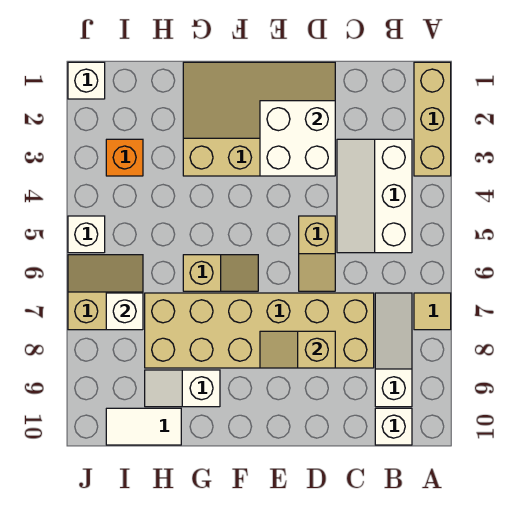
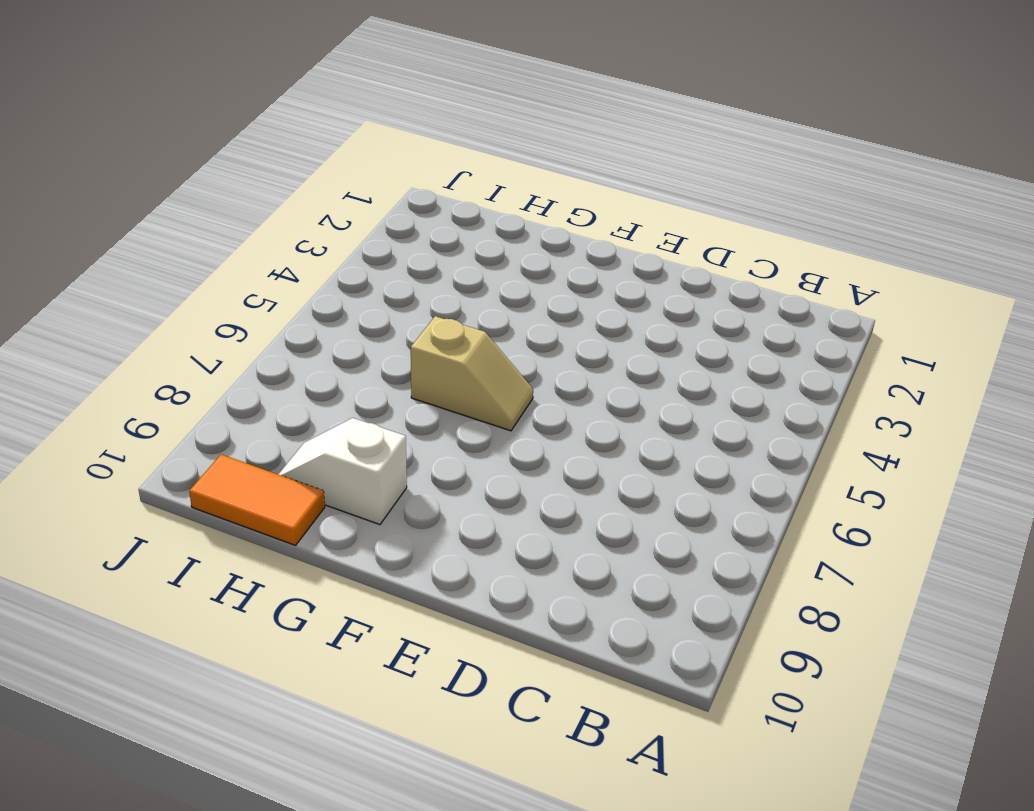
orange tile H10:I10 level 1 -> white tile H10:I10 level 1
none -> tan brick A1:A3 level 1
none -> tan tile A7 level 1
none -> white slope B3:C5 level 1 top B

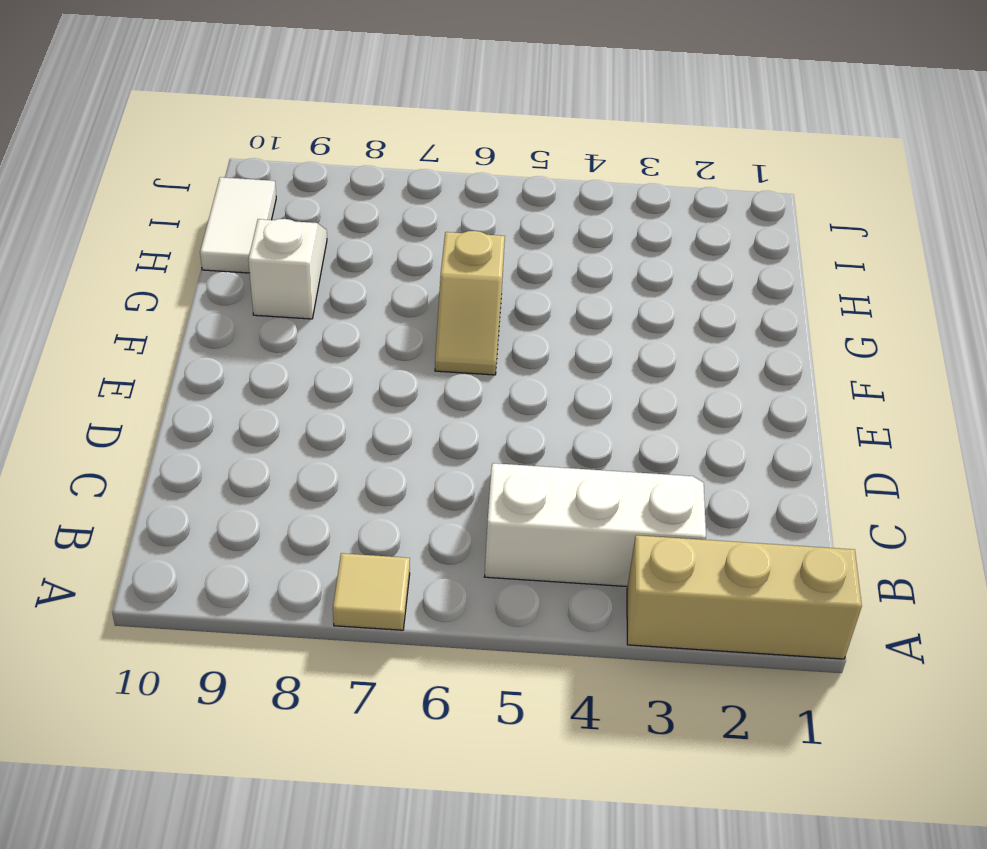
none -> white slope B7:B9 level 1 top 9
none -> white brick B10 level 1
none -> tan brick C7:H8 level 1

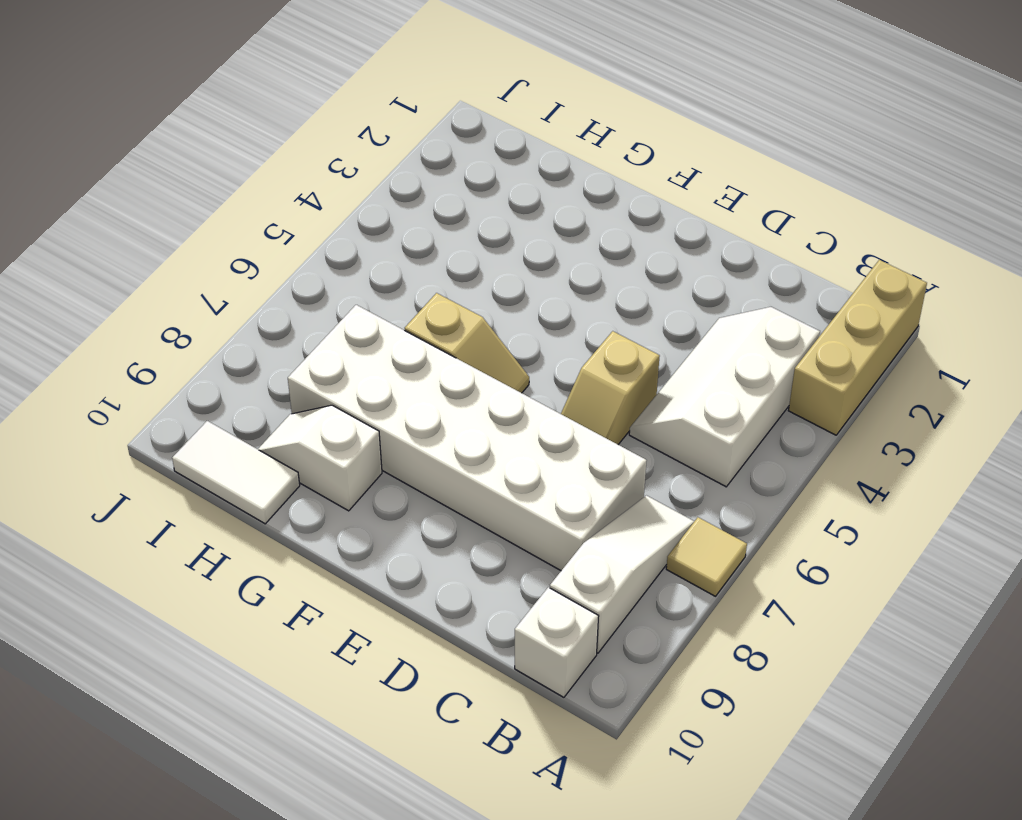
white brick C7:H8 level 1 -> tan brick C7:H8 level 1
none -> tan slope D1:G3 level 1 top 3
none -> orange brick I3 level 1
none -> tan slope I6:J7 level 1 top 7

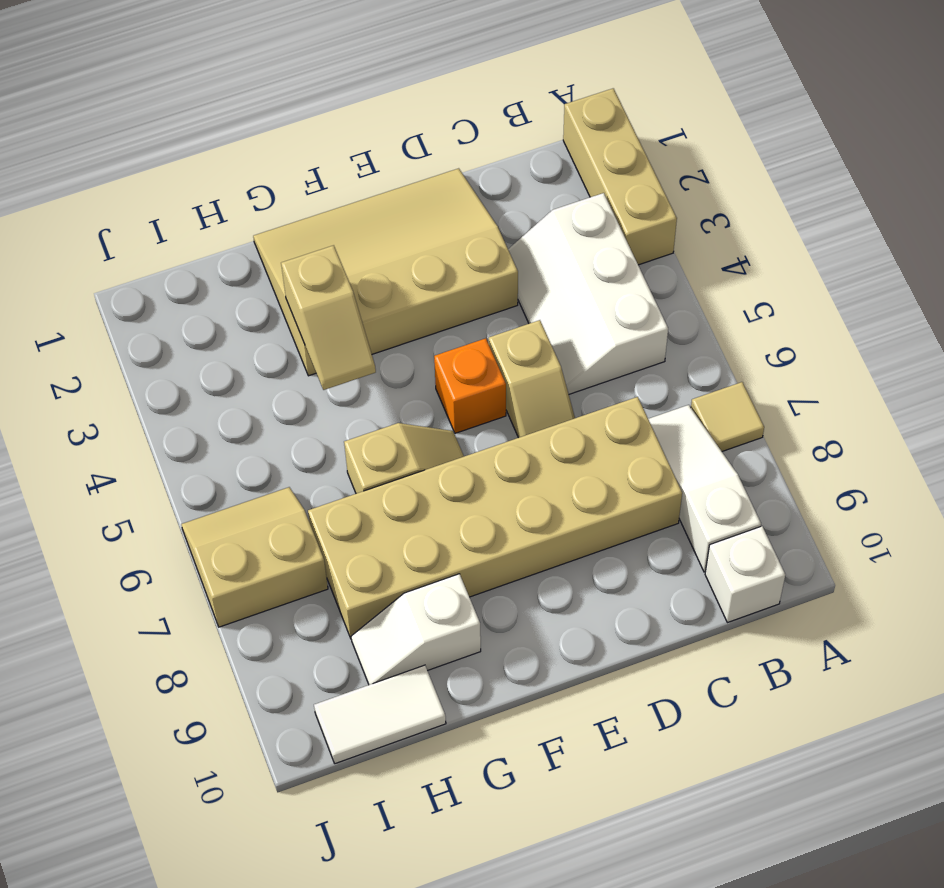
orange brick E5 level 1 -> orange brick I3 level 1
tan slope G3:G4 level 2 top 3 -> tan slope D8:E8 level 2 top D
none -> white brick J1 level 1
none -> white brick J5 level 1
none -> white brick D2:E3 level 2

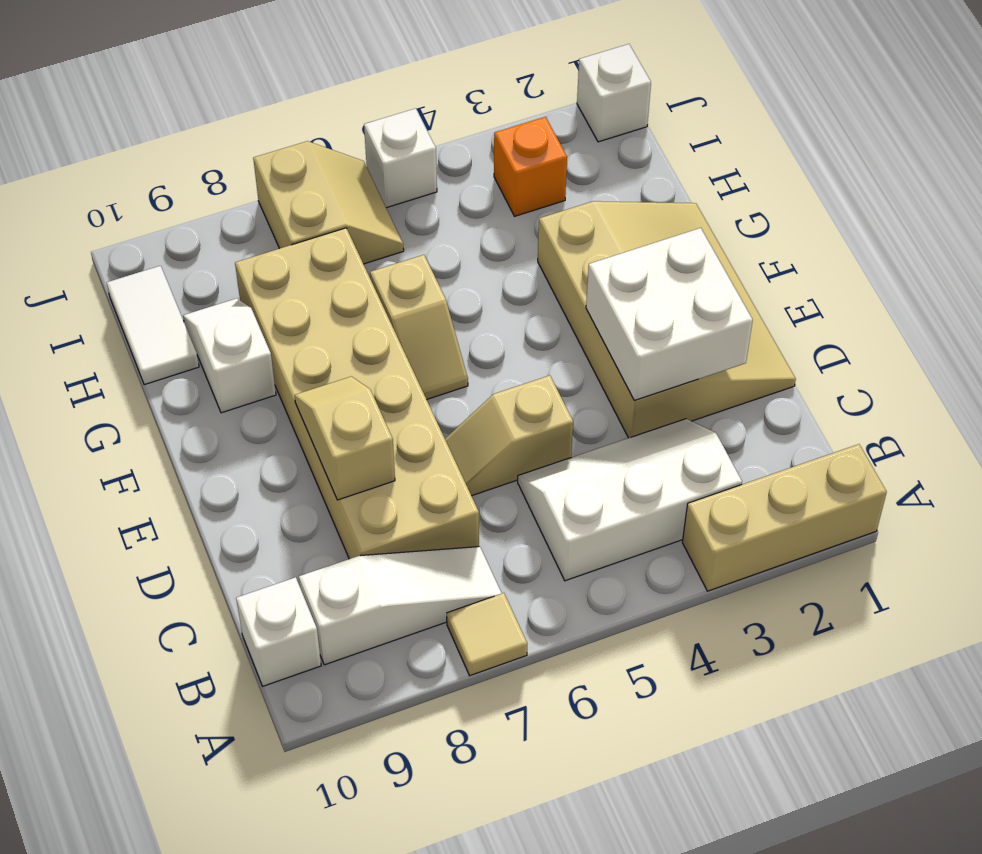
none -> white brick I7 level 2

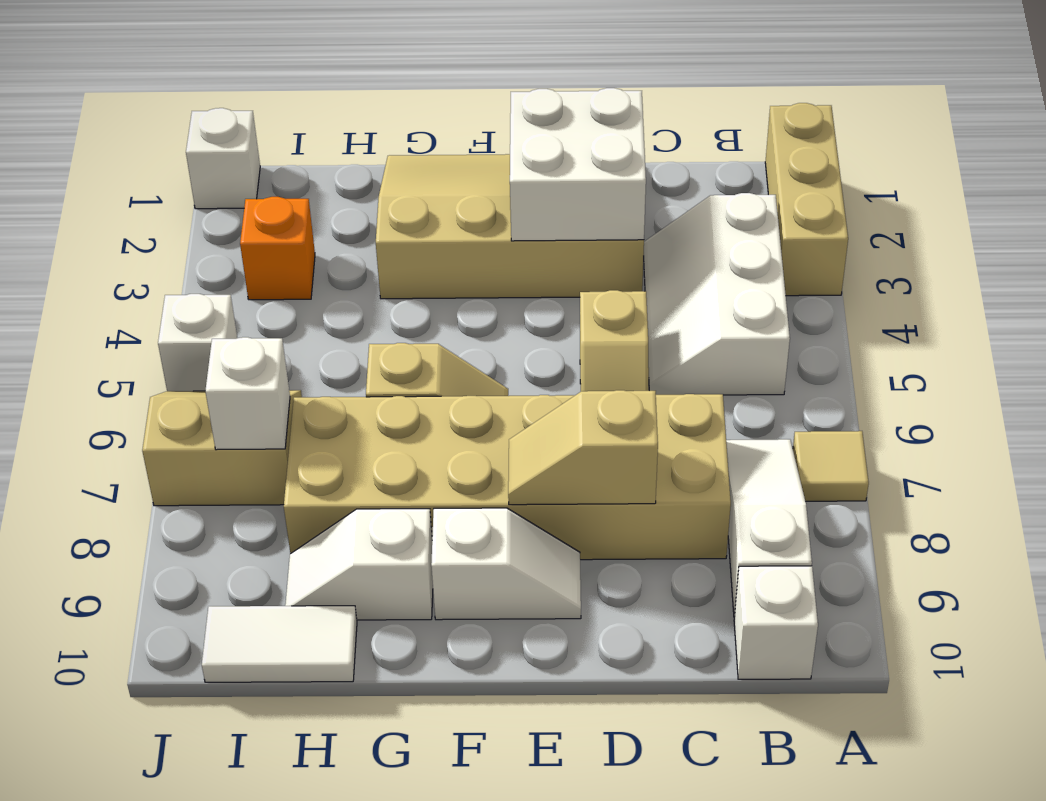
white slope E9:F9 level 1 top F -> none

